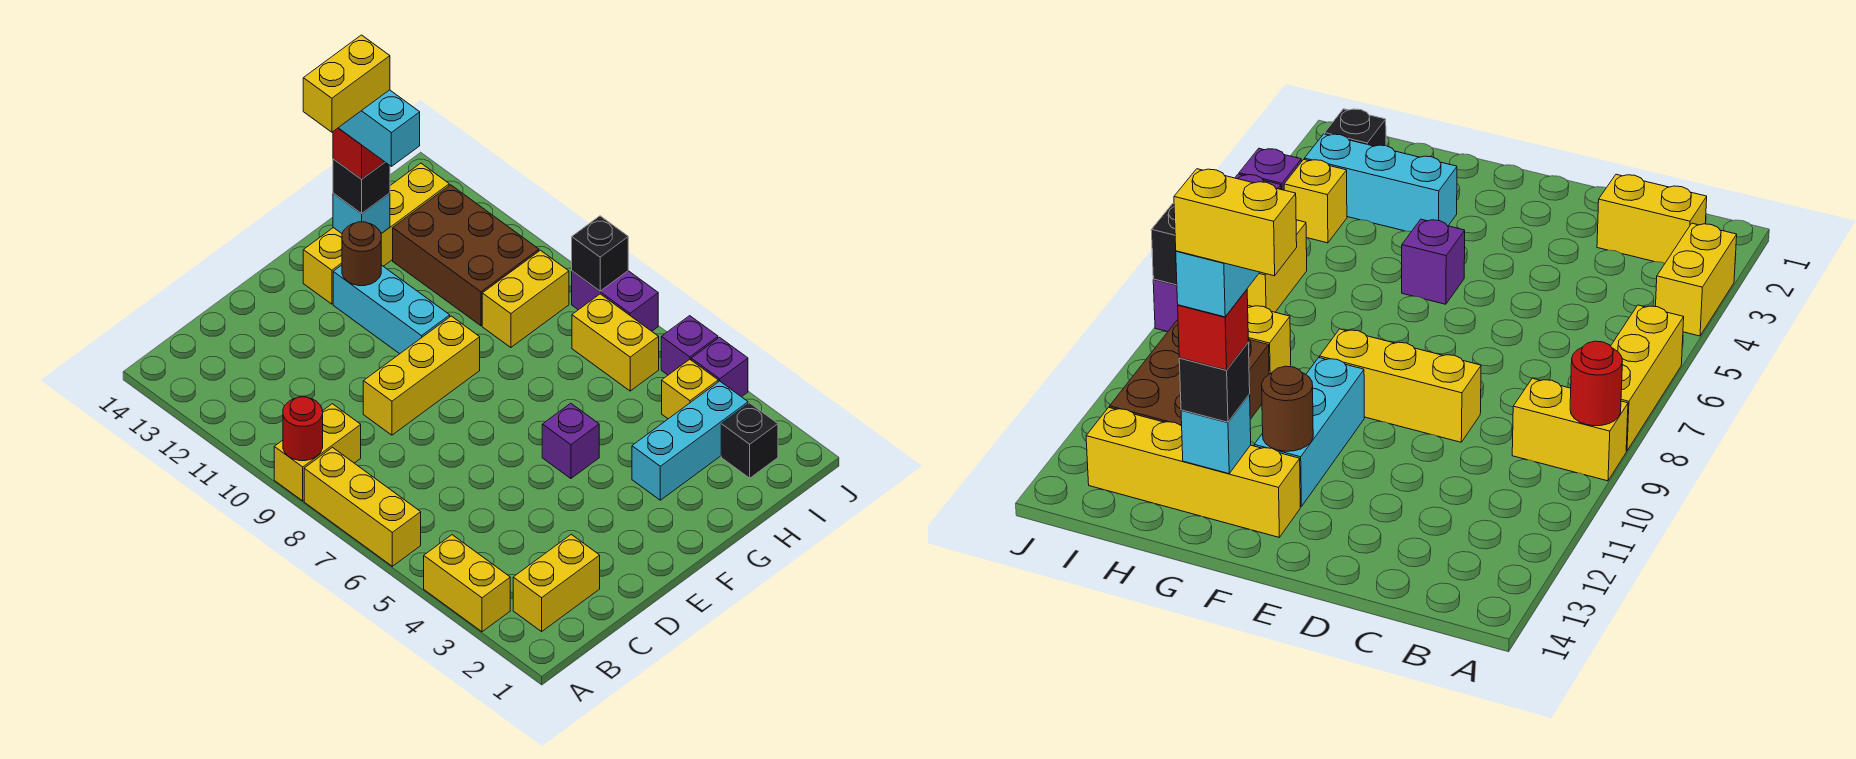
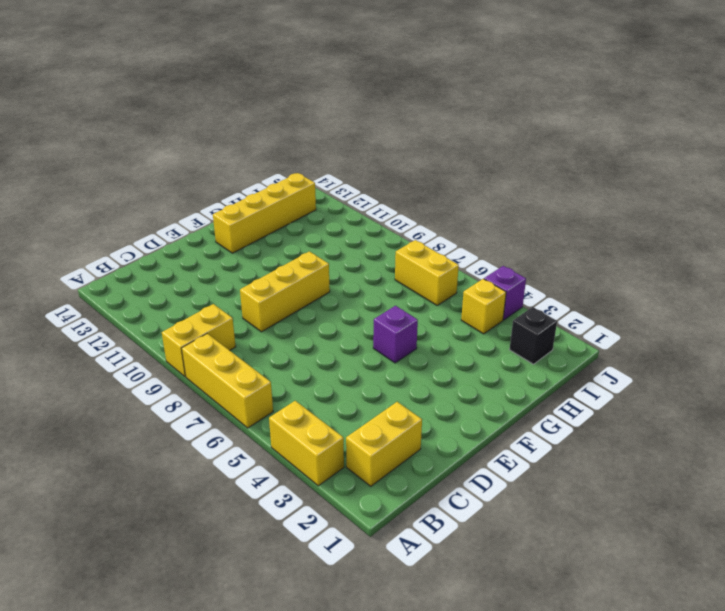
none -> cyan brick F10:F12 level 1
none -> cyan brick G3:I3 level 1
none -> yellow brick H9:I9 level 1

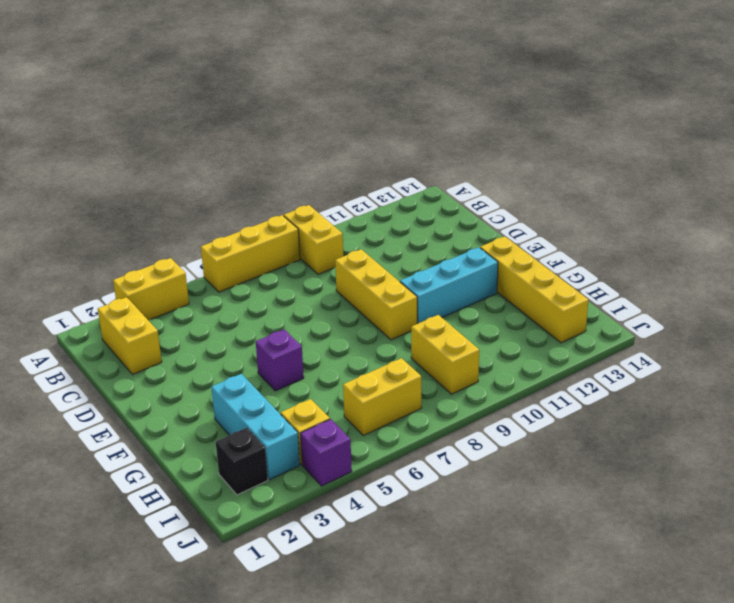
none -> brown brick H10:I12 level 1
none -> purple brick J5 level 1
none -> purple brick J7:J8 level 1

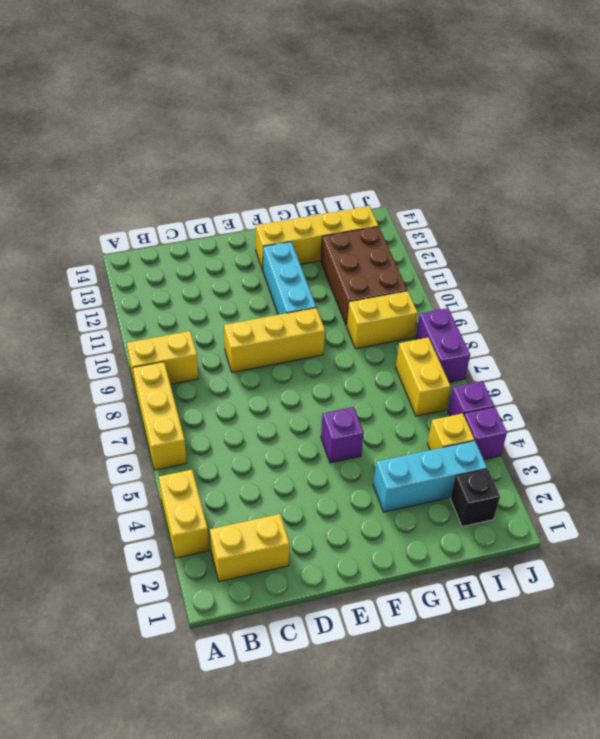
none -> red round brick A9 level 2
none -> brown round brick F12 level 2
none -> cyan brick G13 level 2

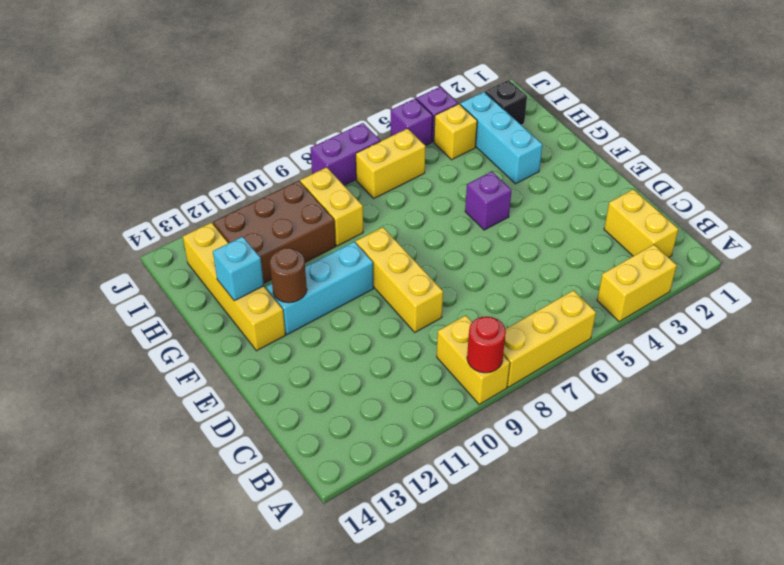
none -> black brick J8 level 2
none -> black brick G13 level 3
none -> red brick G13 level 4

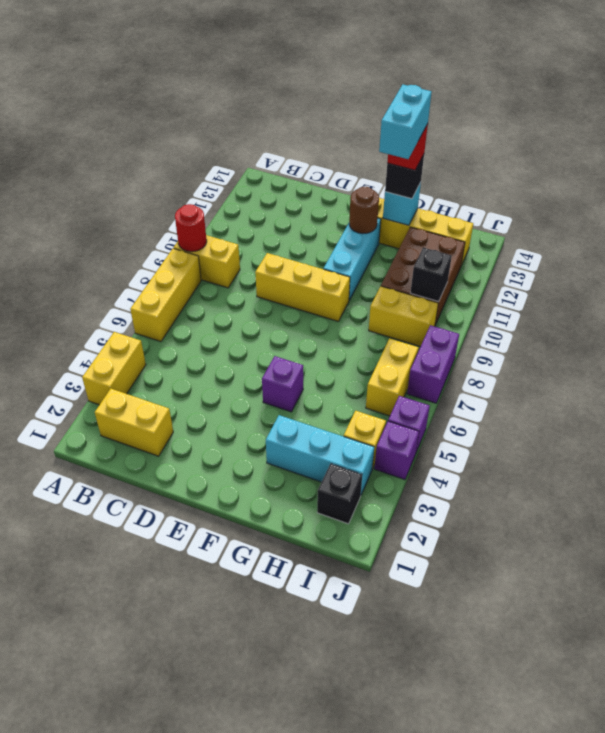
black brick I10 level 2 -> black brick J8 level 2
none -> yellow brick F13:G13 level 6

